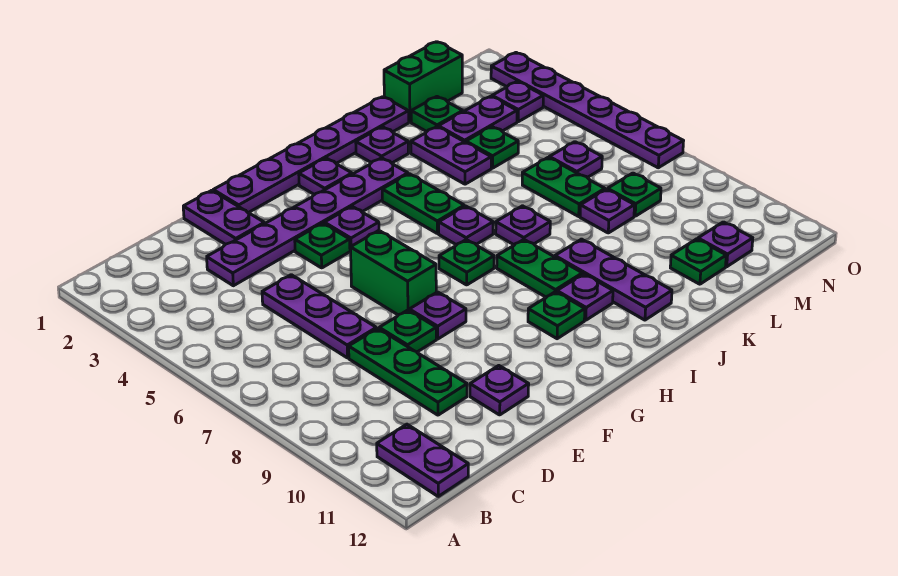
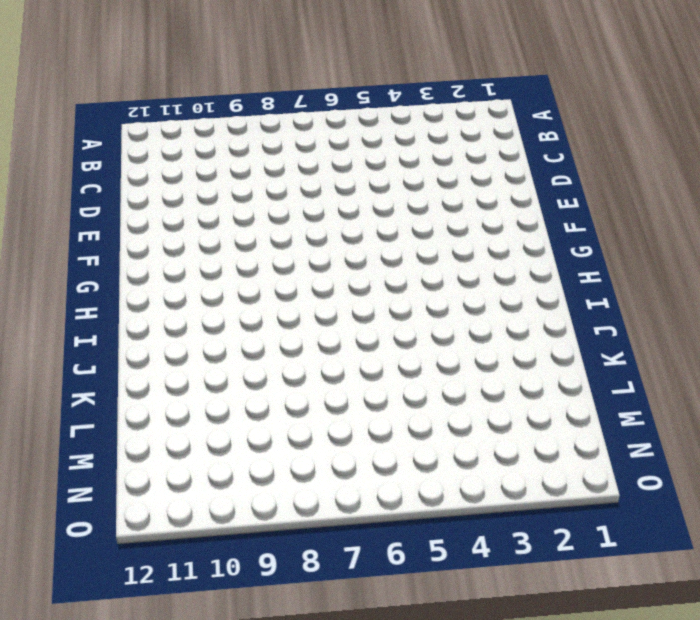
none -> purple plate B11:B12 level 1
none -> purple plate D3:I3 level 1
none -> purple plate D5:D7 level 1
none -> green plate D8:D10 level 1

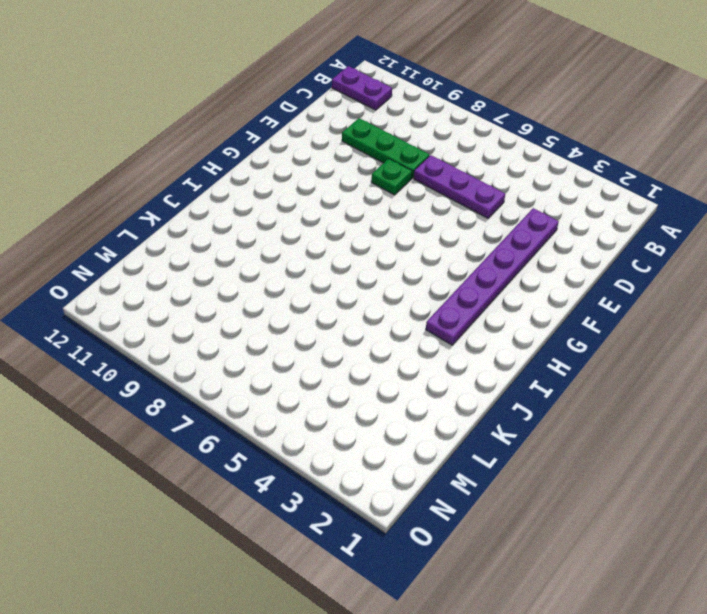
none -> purple plate E1:E2 level 1
none -> purple plate E11 level 1
none -> purple plate F1:K1 level 1
none -> green plate F4 level 1

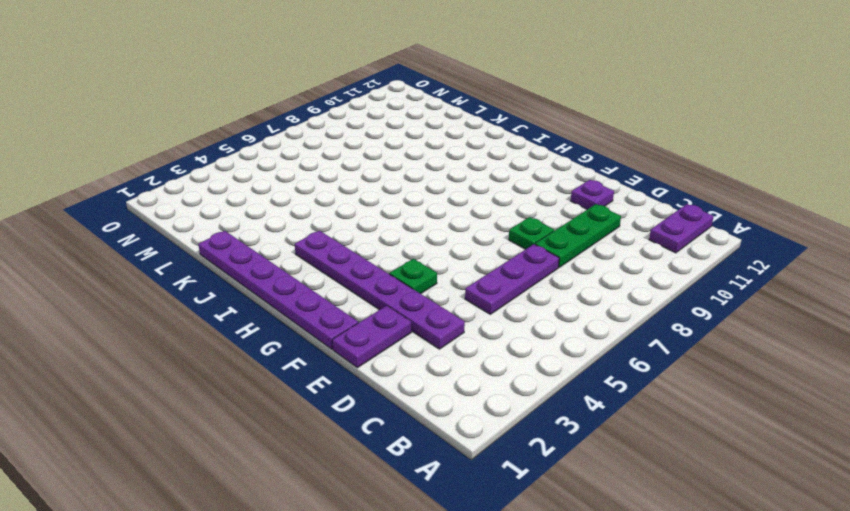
none -> green brick F6:F7 level 1
none -> purple plate F8 level 1
none -> purple plate G4 level 1
none -> purple plate H2 level 1

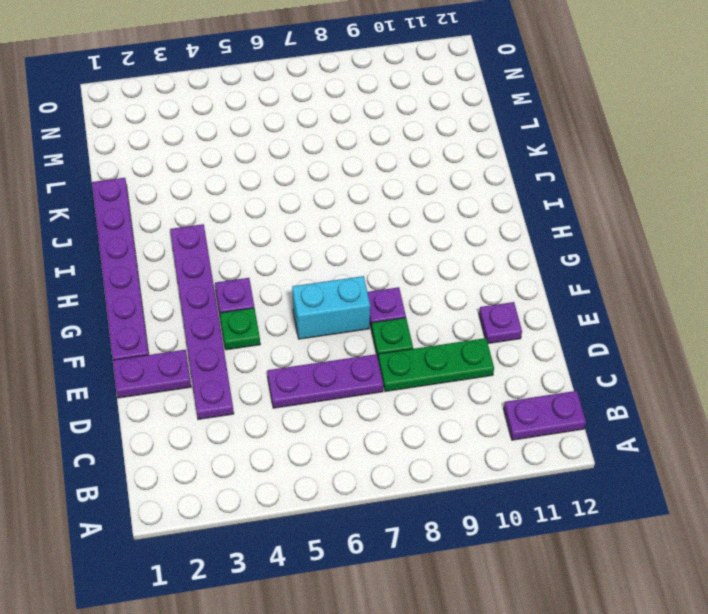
cyan brick F6:F7 level 1 -> green brick F6:F7 level 1
none -> purple plate H2 level 1
none -> green plate H7 level 1
none -> green plate H10 level 1
none -> green plate I4:I5 level 1

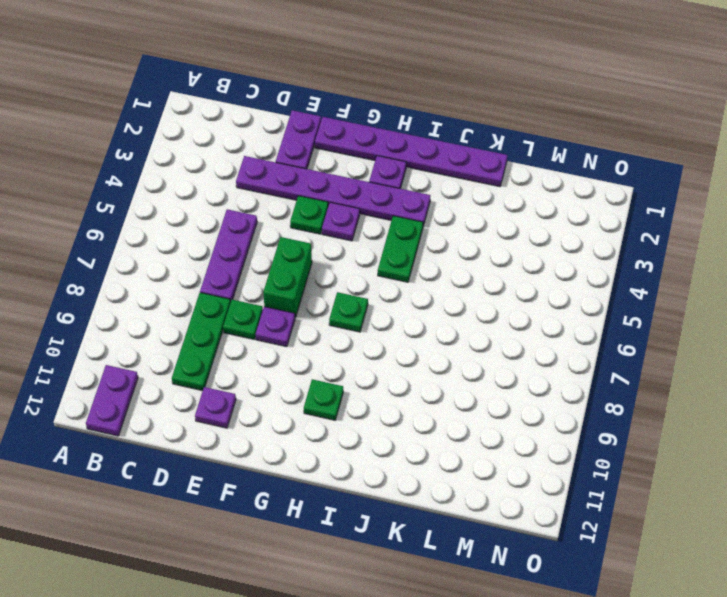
none -> purple plate I6 level 1
none -> green plate I8:I9 level 1
none -> purple plate I10 level 1
none -> purple plate J2 level 1

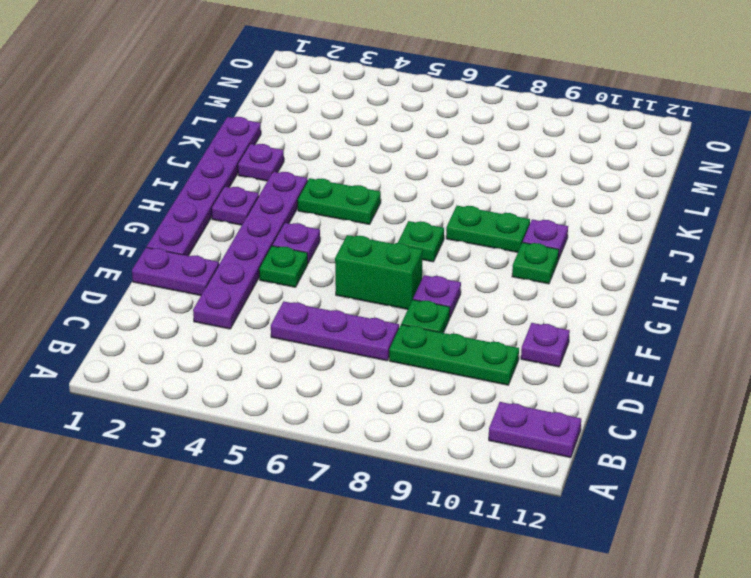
none -> purple plate I6 level 1
none -> purple plate J7 level 1
none -> purple plate J9:J11 level 1
none -> purple plate K3:K4 level 1

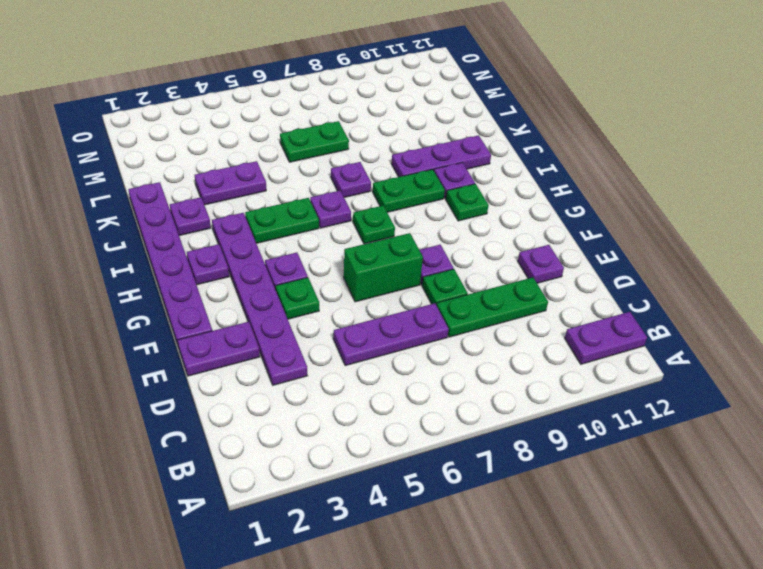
none -> green brick L1:M1 level 1
none -> green plate L2 level 1
none -> purple plate L3:M3 level 1
none -> green plate L4 level 1

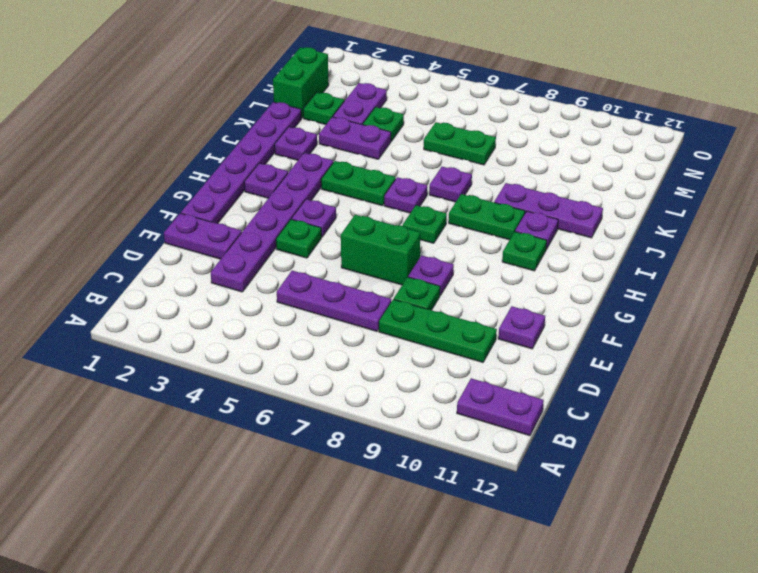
none -> purple plate L8 level 1
none -> green plate L11 level 1
none -> purple plate M6 level 1
none -> green plate M8 level 1

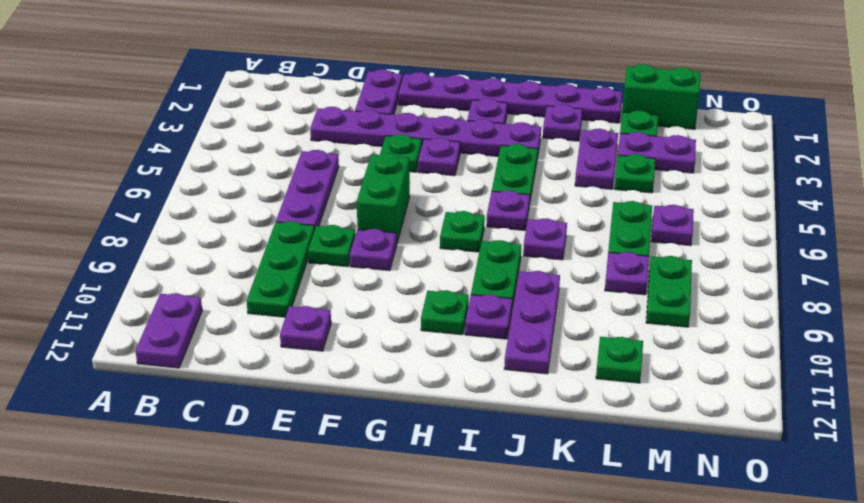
green plate M8:M9 level 1 -> green plate M8 level 1
none -> purple plate M11 level 1
none -> purple plate N3 level 1
none -> purple plate O2:O7 level 1

